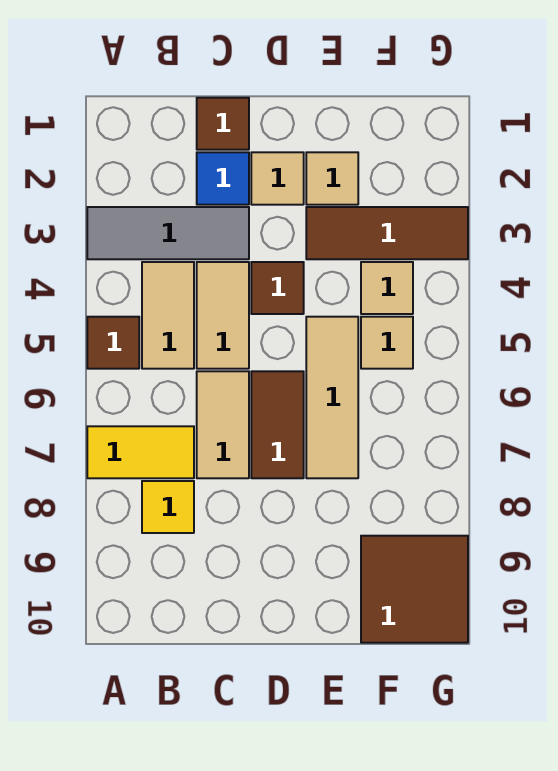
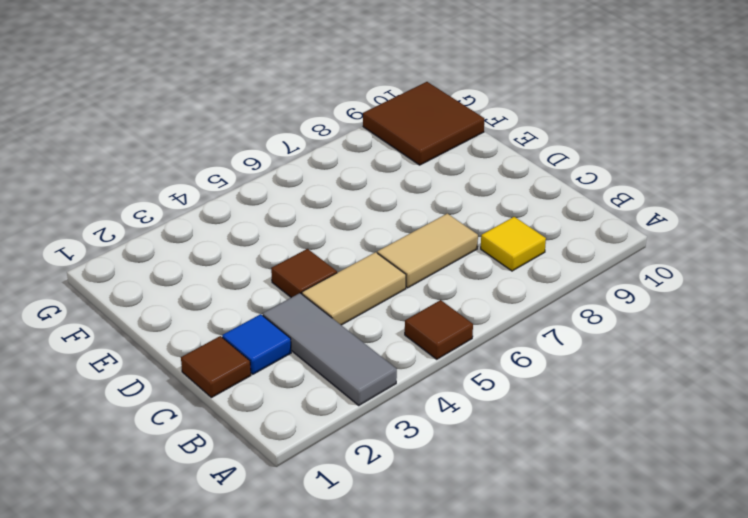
none -> yellow tile A7:B7 level 1
none -> tan tile B4:B5 level 1
none -> tan tile D2 level 1

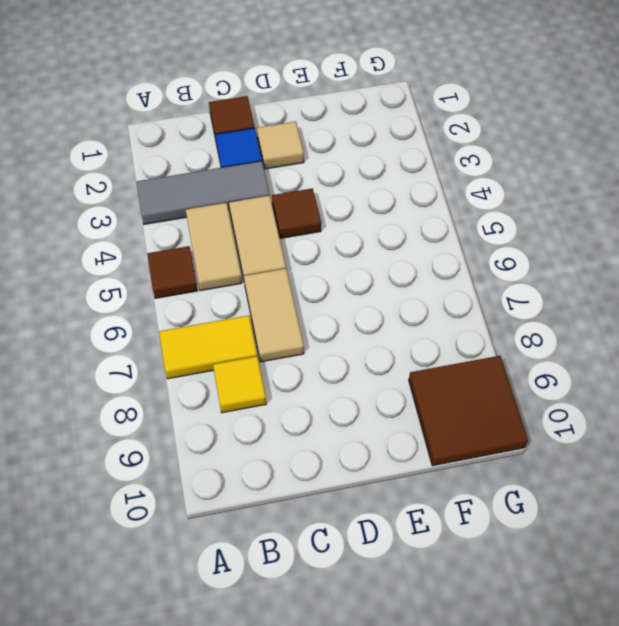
none -> brown tile D6:D7 level 1
none -> tan tile E2 level 1
none -> brown tile E3:G3 level 1

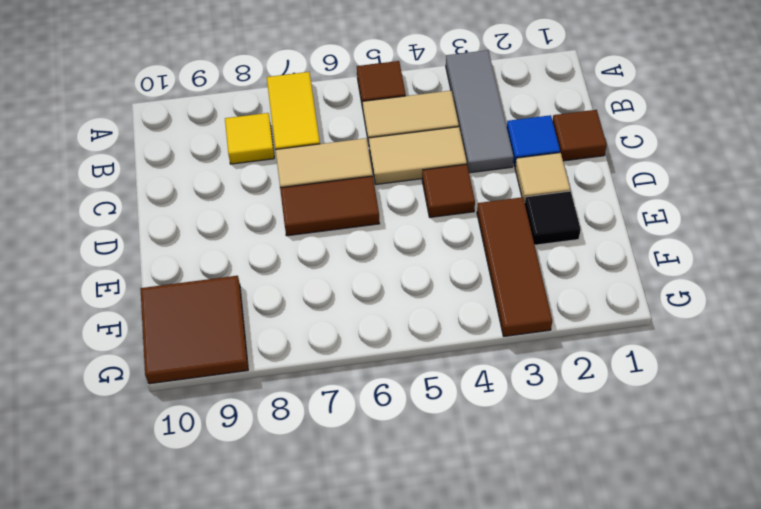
black tile E2 level 1 -> tan tile E2 level 1
none -> tan tile E5:E7 level 1
none -> tan tile F4 level 1
none -> tan tile F5 level 1

